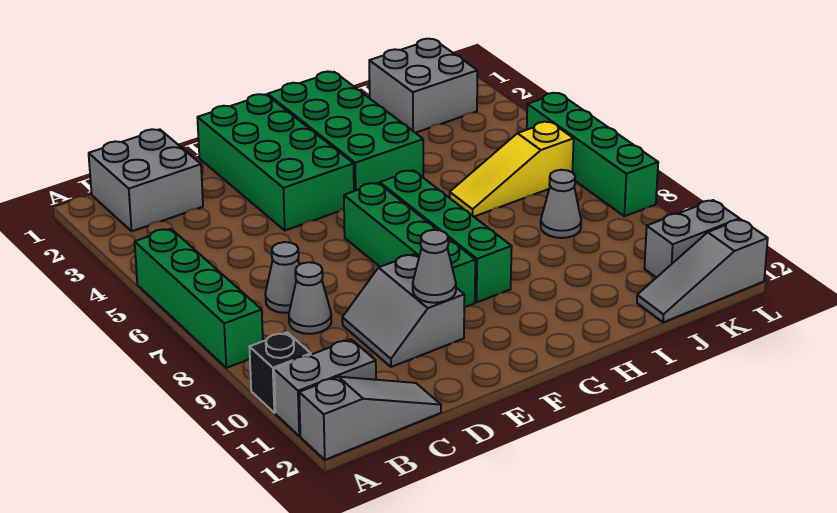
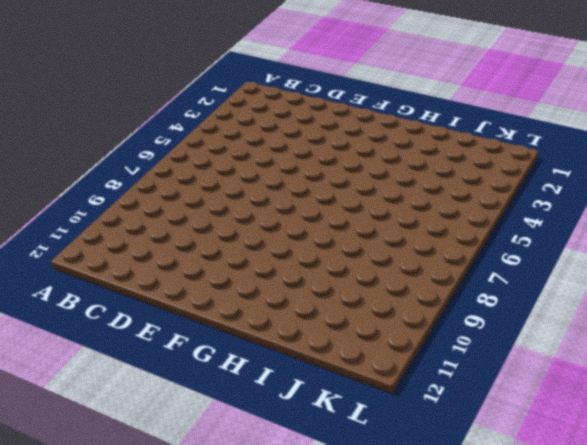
none -> green brick A5:A8 level 1
none -> black brick A10 level 1
none -> grey brick A11:B11 level 1

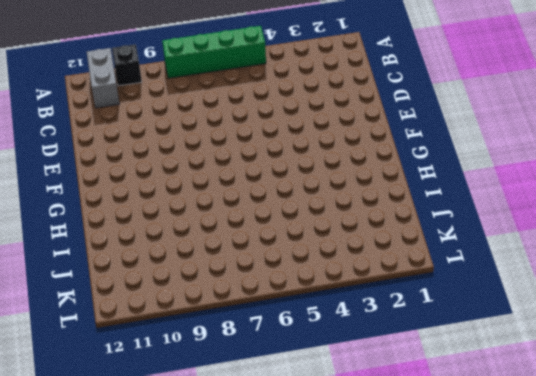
none -> grey slope A12:C12 level 1 top A
none -> grey brick B1:C2 level 1
none -> grey cone C7 level 1

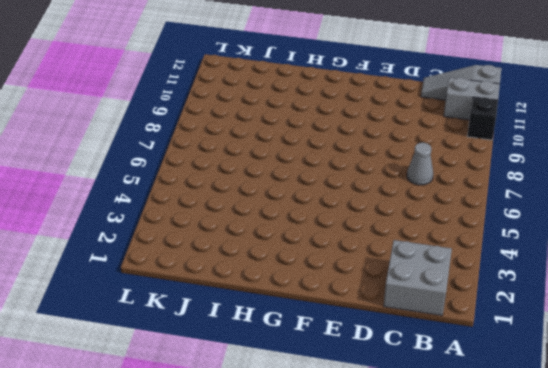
none -> green brick A5:A8 level 1
none -> grey cone C8 level 1
none -> grey slope D9:E10 level 1 top E

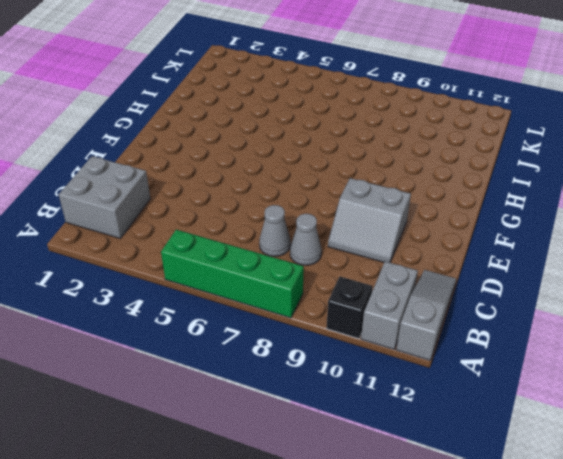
none -> green brick E1:F4 level 1
none -> green brick F6:F9 level 1
none -> green brick G1:H4 level 1

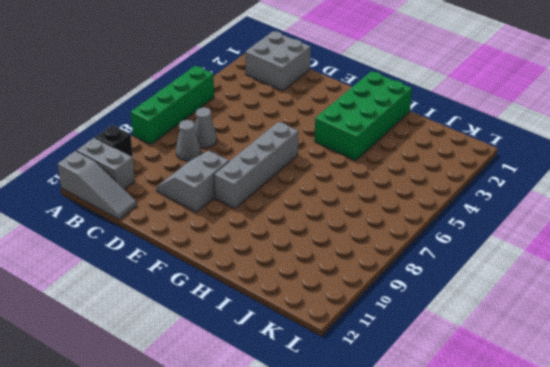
grey brick F6:F9 level 1 -> green brick F6:F9 level 1
none -> green brick E1:F4 level 1
none -> green brick G6:G9 level 1
none -> yellow slope I6:K6 level 1 top K

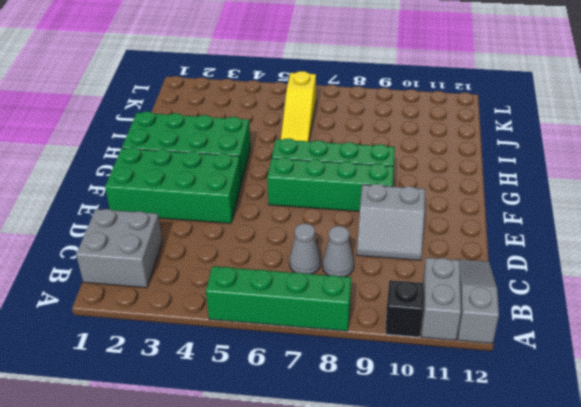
none -> grey brick J1:K2 level 1
none -> grey cone J8 level 1
none -> grey slope J12:L12 level 1 top L

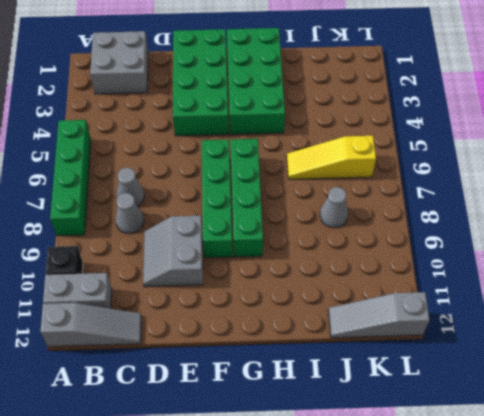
none -> grey brick J1:K2 level 1
none -> grey brick K11:L11 level 1
none -> green brick L5:L8 level 1

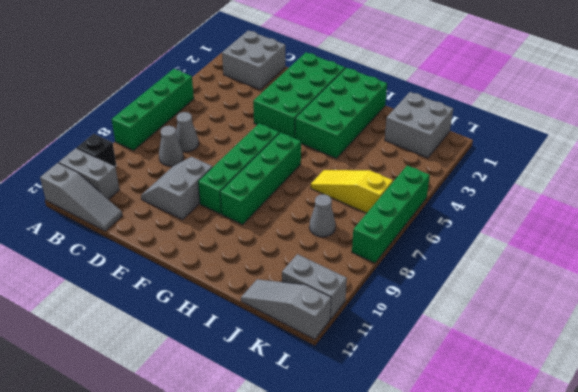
none -> grey cone E10 level 2

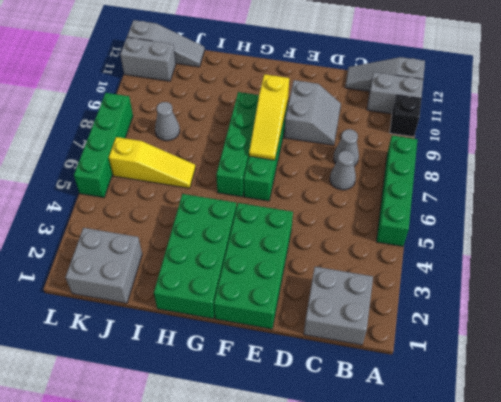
yellow slope F7:F9 level 2 top 9 -> none
none -> grey cone E10 level 2

